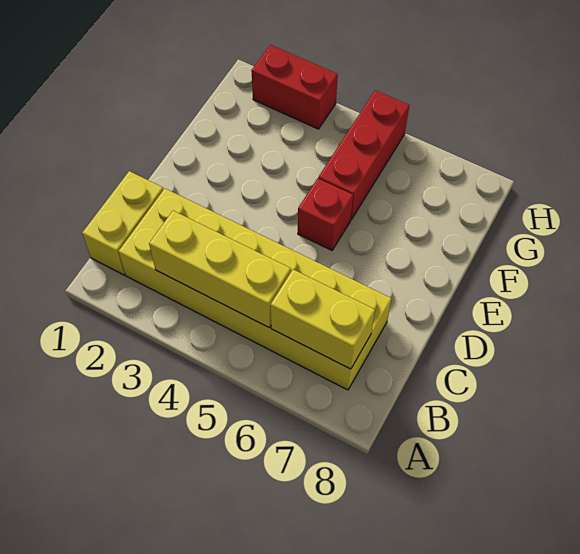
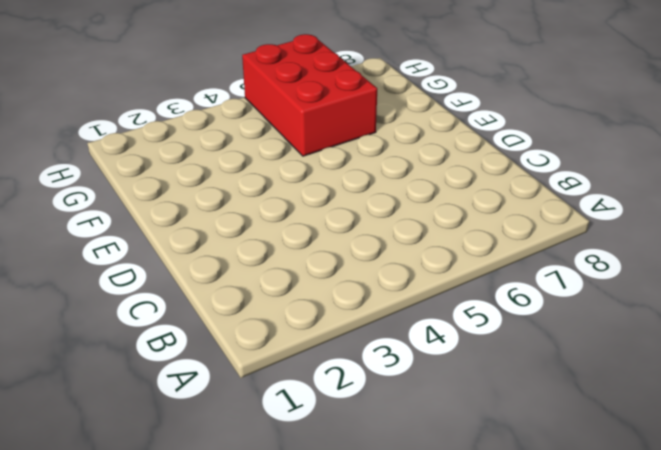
red brick F5:H6 level 1 -> red brick F5:H5 level 1
none -> yellow brick B1:C1 level 1
none -> yellow brick B2:C7 level 1

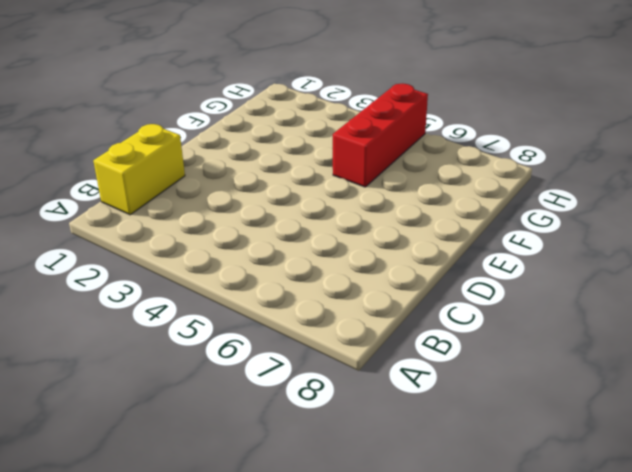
none -> yellow brick B2:C7 level 1
none -> red brick E5 level 1

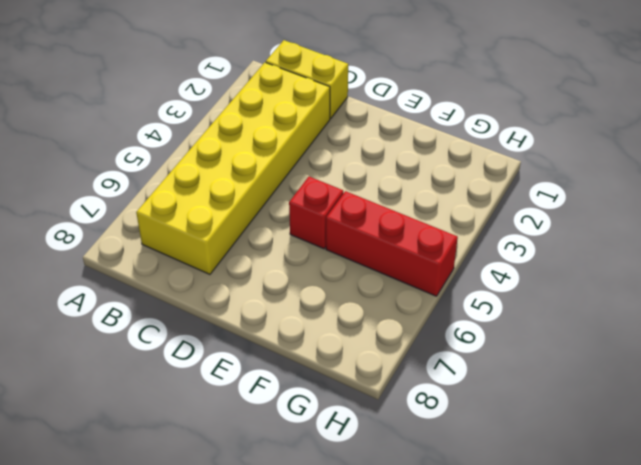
none -> red brick H2:H3 level 1
none -> yellow brick B3:B5 level 2

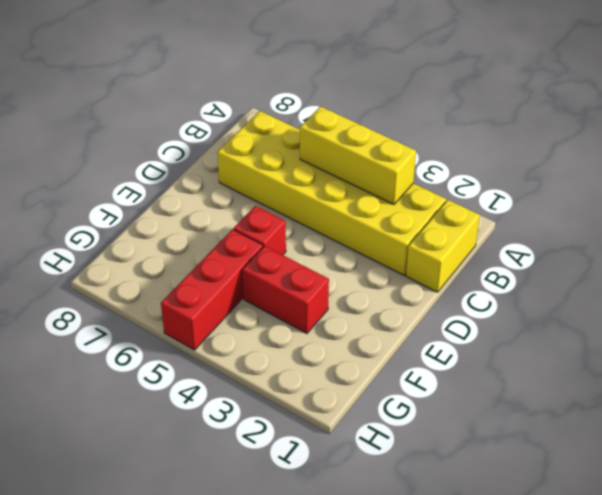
red brick F3:F4 level 1 -> red brick H2:H3 level 1
none -> yellow brick B6:B7 level 2

